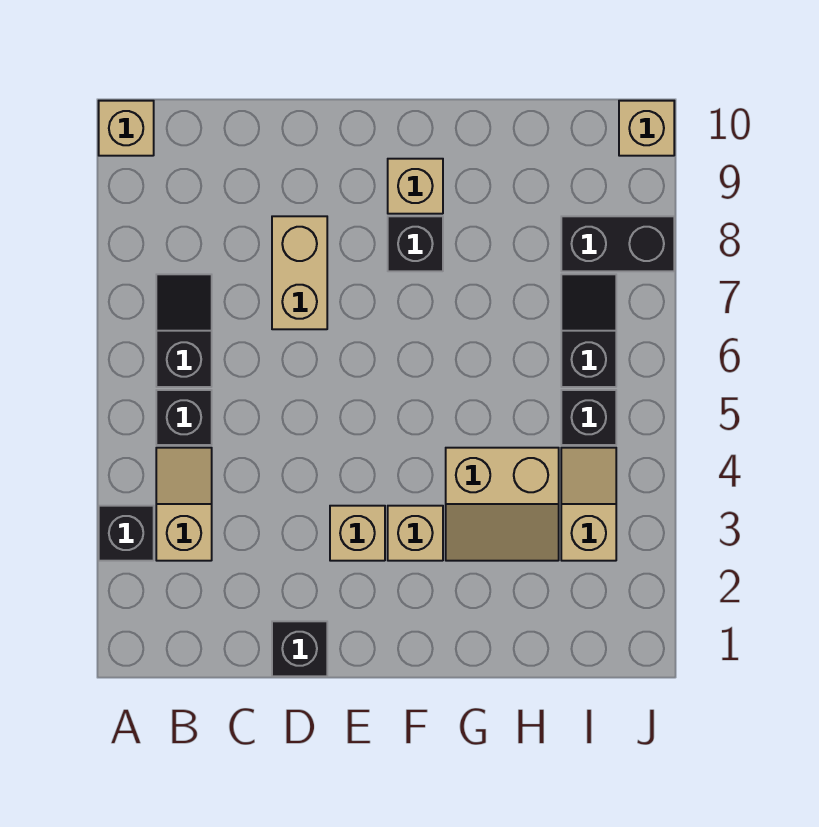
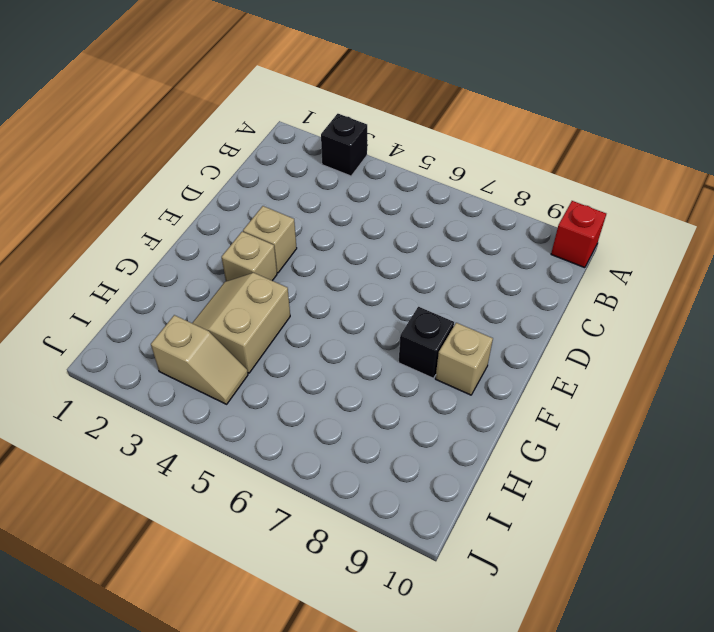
red brick A10 level 1 -> tan brick A10 level 1
none -> tan slope B3:B4 level 1 top 3
none -> black brick B5 level 1
none -> black slope B6:B7 level 1 top 6

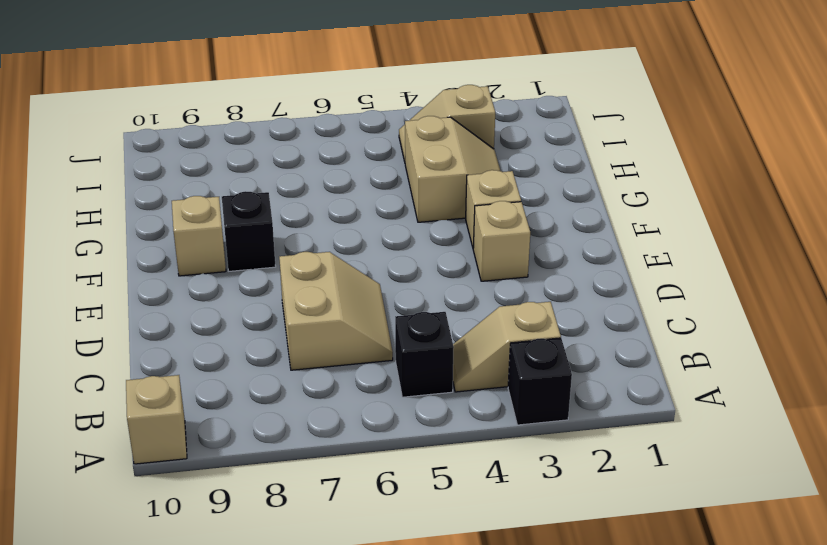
tan slope C6:D7 level 1 top 7 -> tan brick D7:D8 level 1
none -> black slope B6:B7 level 1 top 6
none -> black brick D1 level 1
none -> black brick I5 level 1

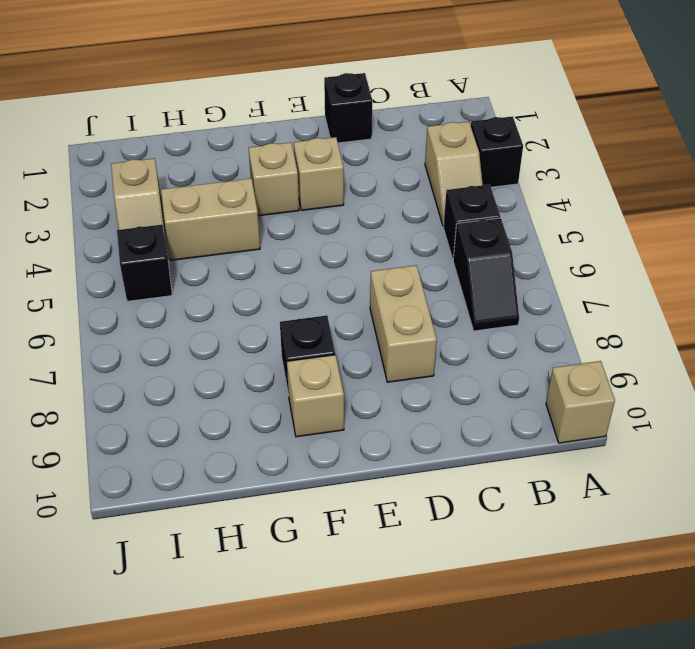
none -> black slope I6:I7 level 1 top 6
none -> black brick I8:J8 level 1
none -> tan brick J10 level 1

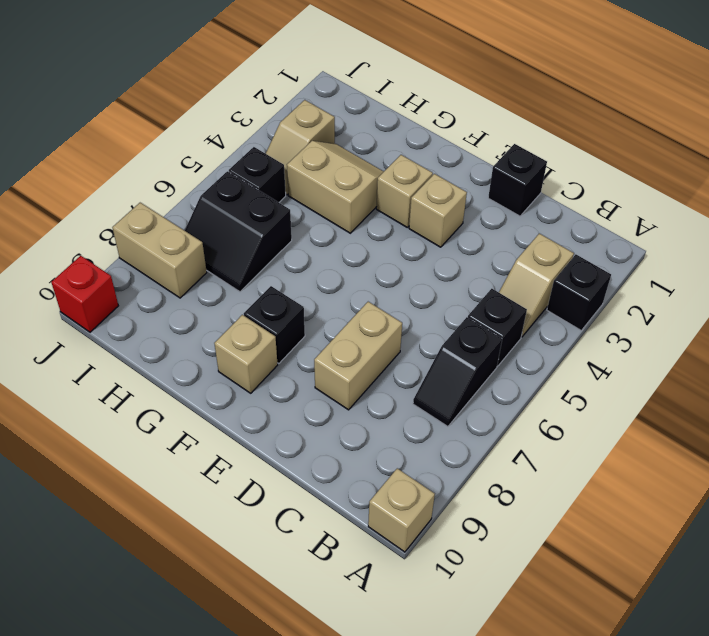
black slope H6:I7 level 1 top 6 -> black slope I6:I7 level 1 top 6
tan brick I8:J8 level 1 -> black brick I8:J8 level 1
red brick J10 level 1 -> tan brick J10 level 1

